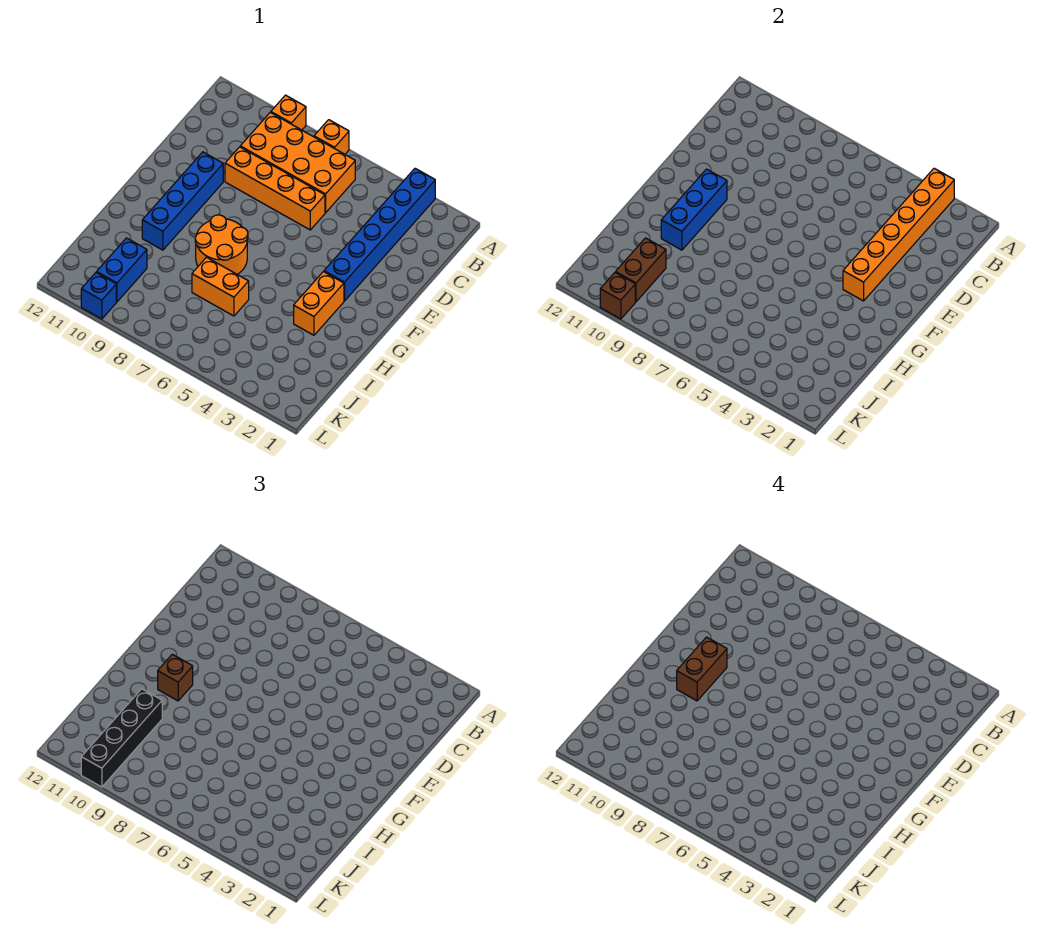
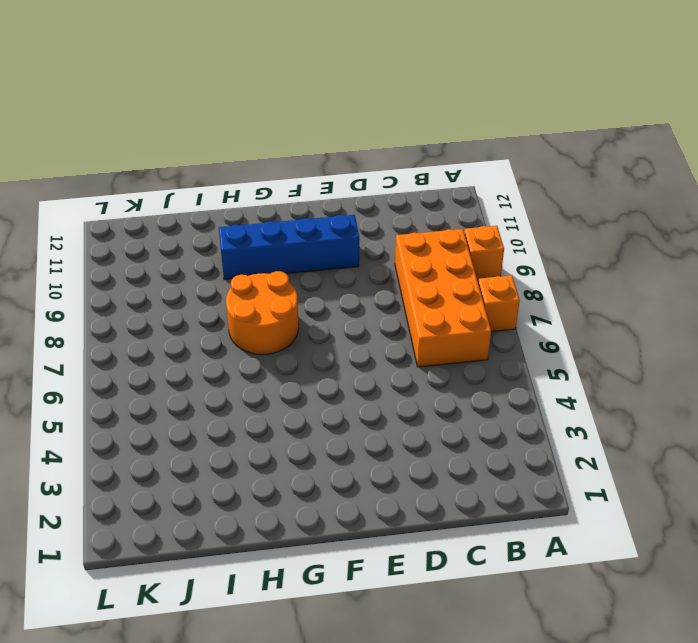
none -> blue brick A3:F3 level 1
none -> orange brick D6:D9 level 1
none -> orange brick G3:H3 level 1

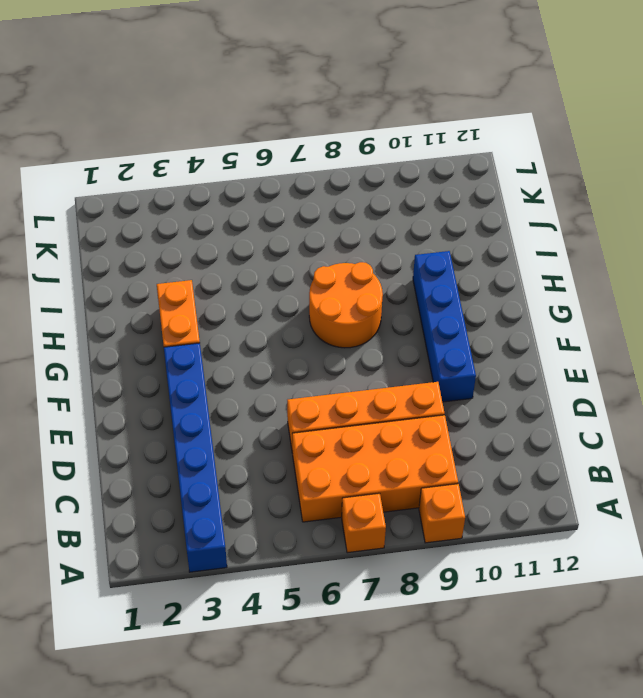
none -> orange brick I6:I7 level 1
none -> blue brick J10:K10 level 1
none -> blue brick L10 level 1

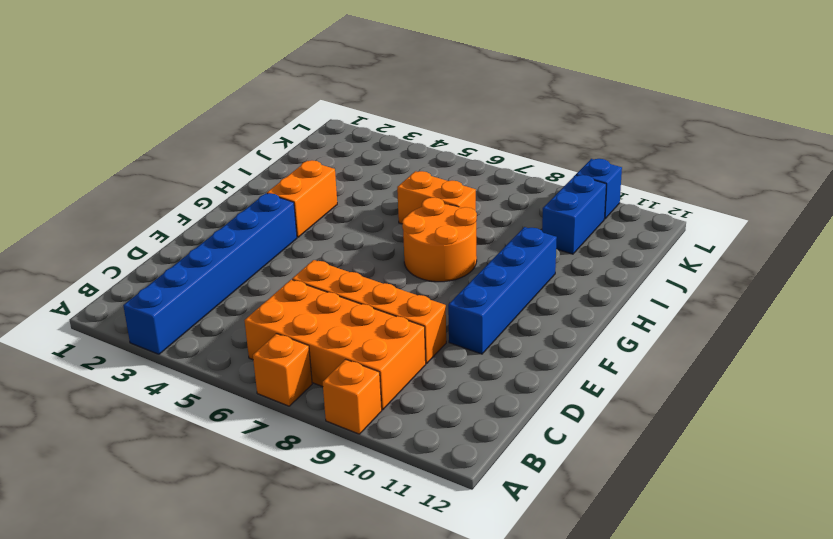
none -> orange brick A3:F3 level 2
none -> blue brick F10:H10 level 2
none -> brown brick J10:K10 level 2

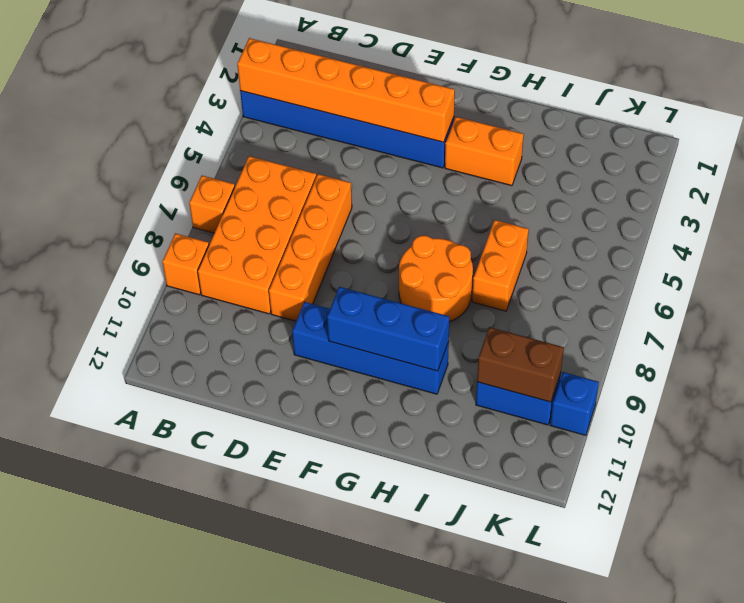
none -> brown brick L10 level 2
none -> brown brick G10 level 3
none -> black brick I10:L10 level 3

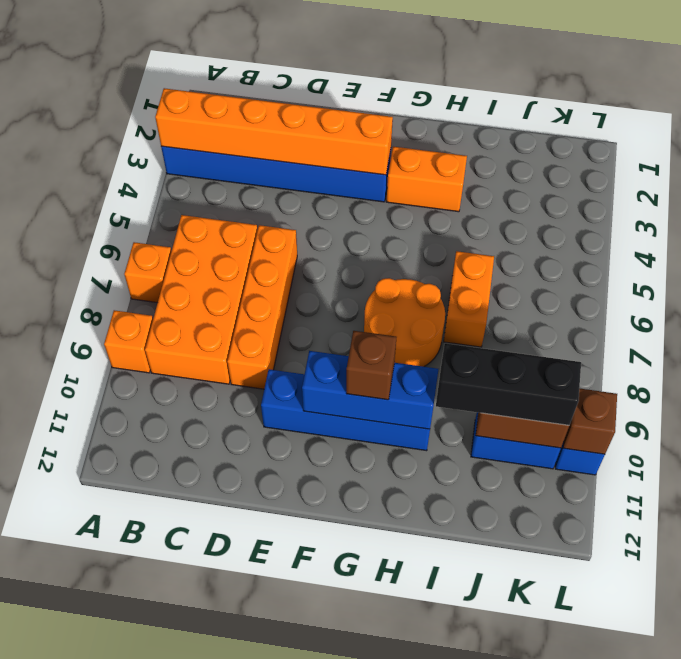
black brick I10:K10 level 3 -> black brick I10:L10 level 3
none -> brown brick F10:G10 level 4

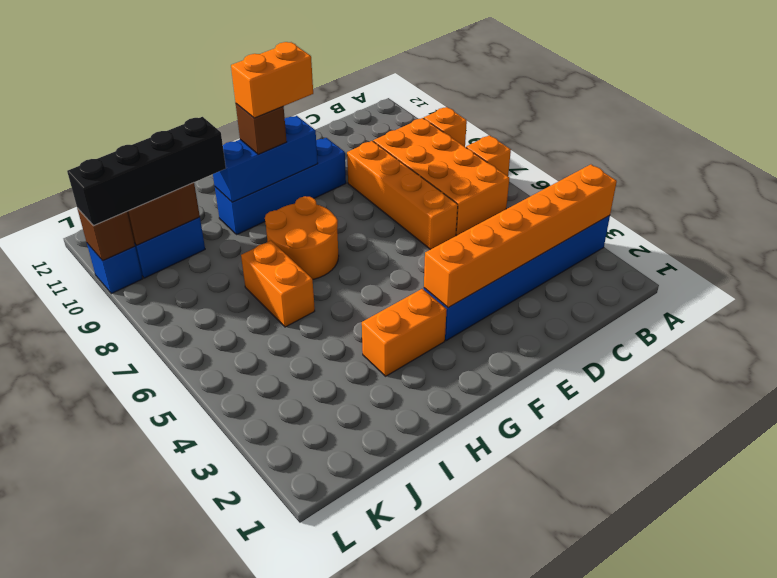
orange brick F10:G10 level 4 -> brown brick F10:G10 level 4

